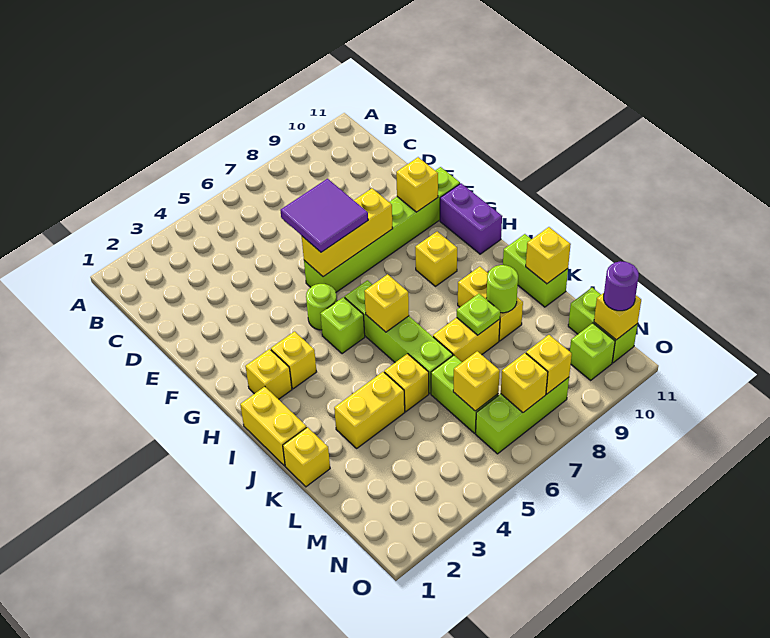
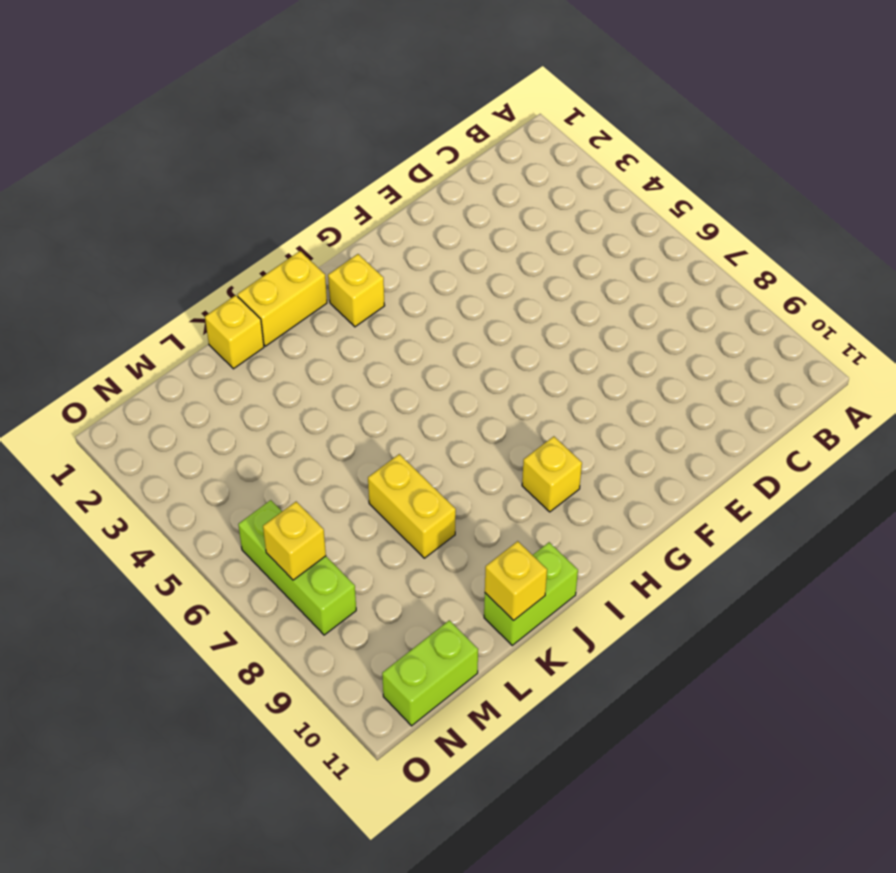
none -> lime brick F6:F11 level 1
none -> lime round brick G5 level 1
none -> purple brick G11:H11 level 1
none -> yellow brick H3 level 1

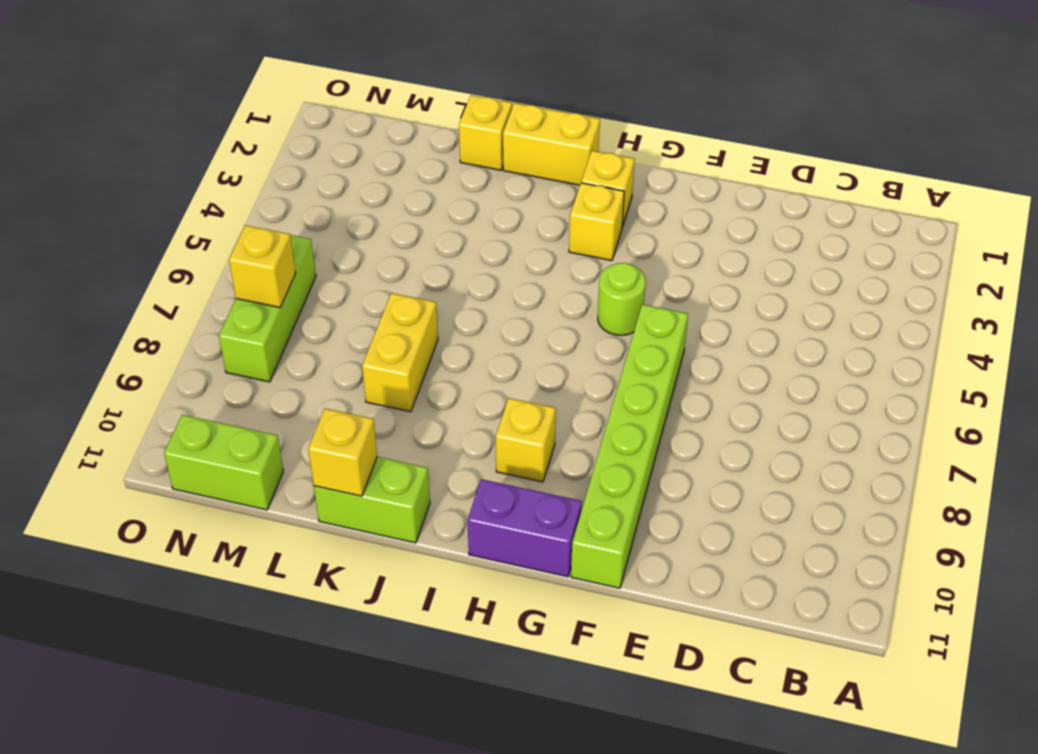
none -> lime brick H5 level 1
none -> lime brick H6:K6 level 1
none -> yellow brick J9:K9 level 1
none -> yellow brick K3:K4 level 1

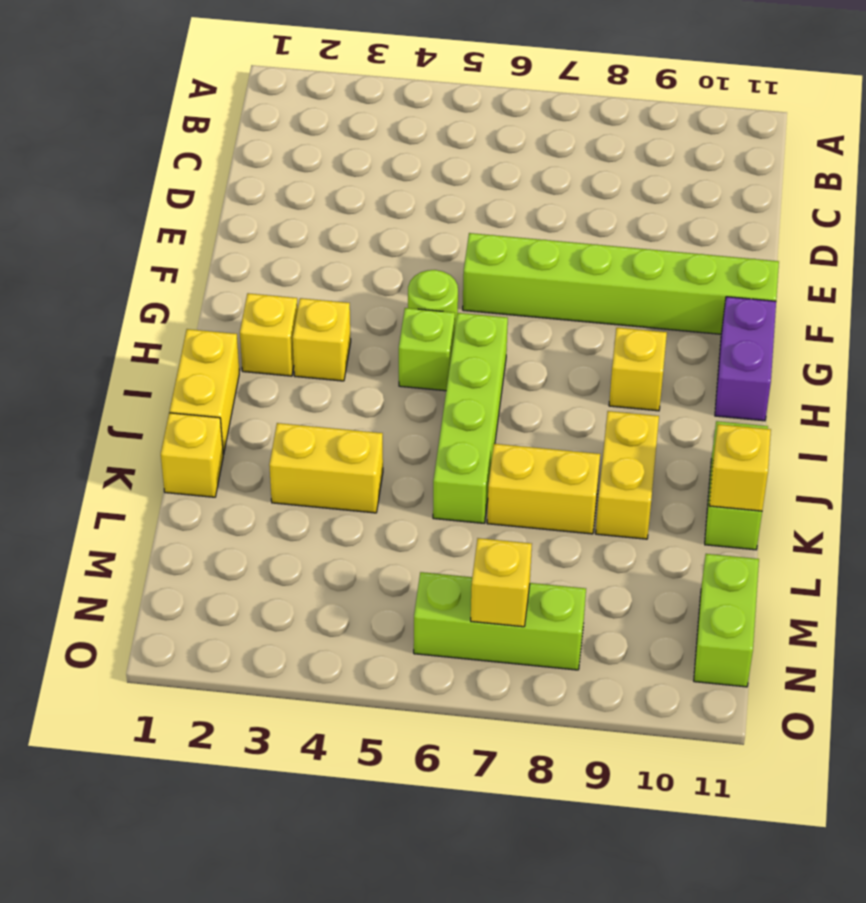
none -> yellow brick K5 level 1
none -> lime brick L6:M6 level 1
none -> lime brick N10 level 1
none -> yellow brick F6:F8 level 2

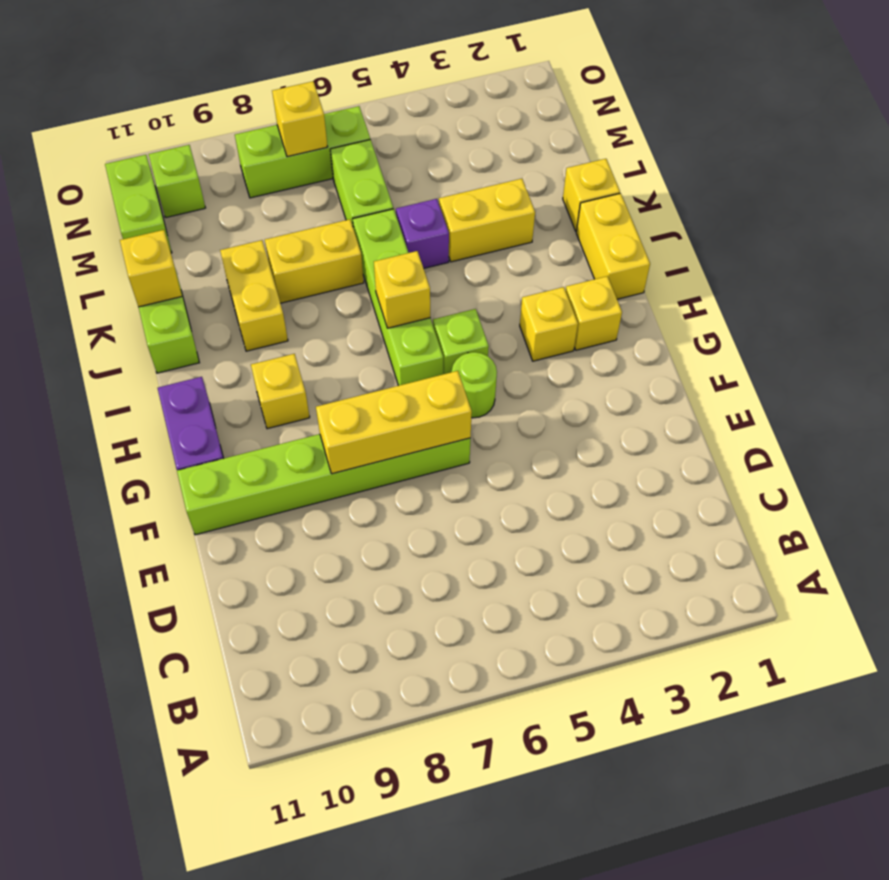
purple brick K5 level 1 -> yellow brick K5 level 1
none -> yellow brick F10 level 2
none -> lime plate K8 level 2
none -> lime round brick K9 level 2
none -> yellow brick M6 level 2

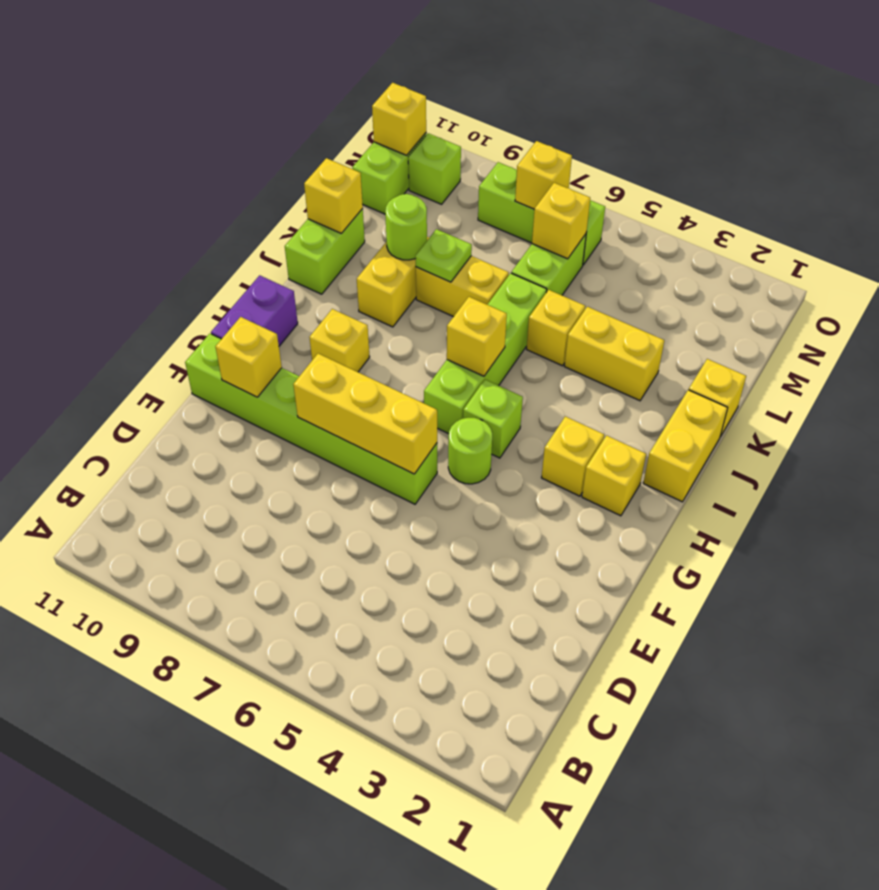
none -> yellow brick N8 level 2
none -> purple tile E6:F7 level 3
none -> purple round brick N11 level 3

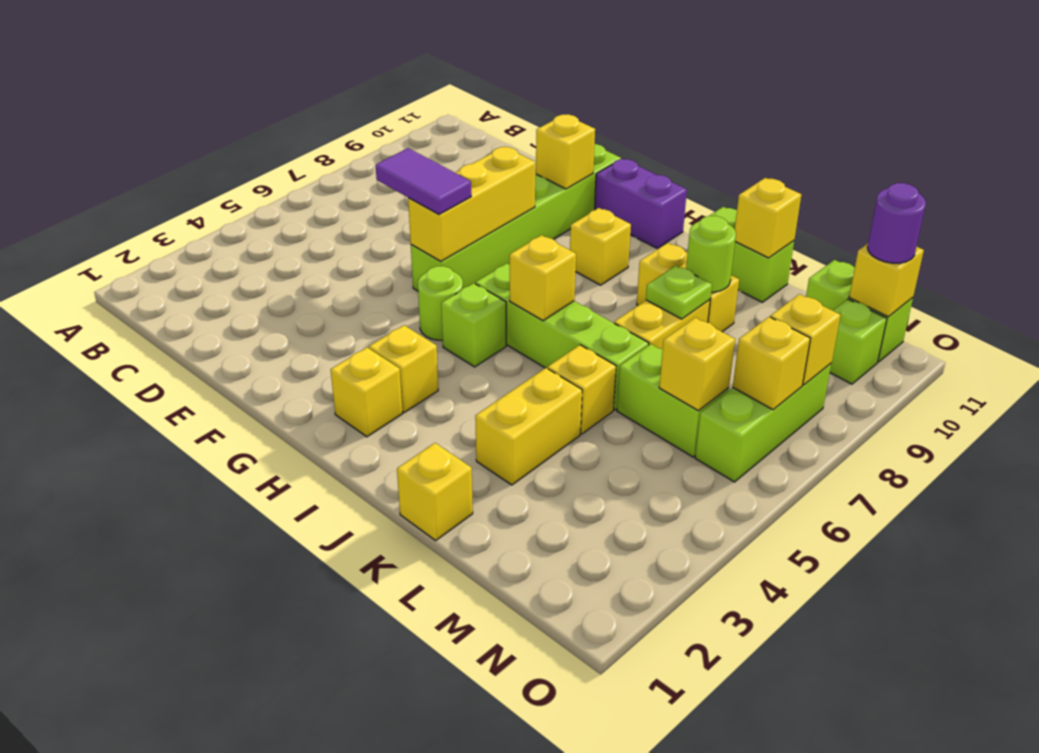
purple tile E6:F6 level 3 -> purple tile E6:F7 level 3
none -> yellow brick I1:J1 level 1

